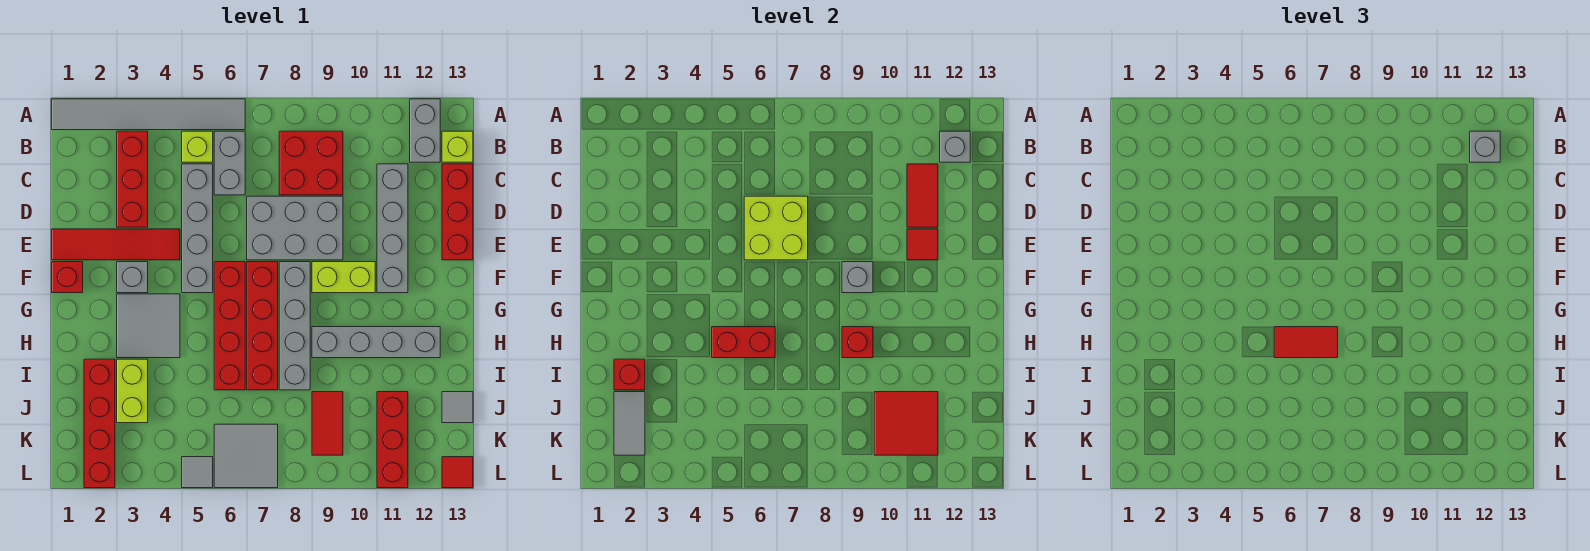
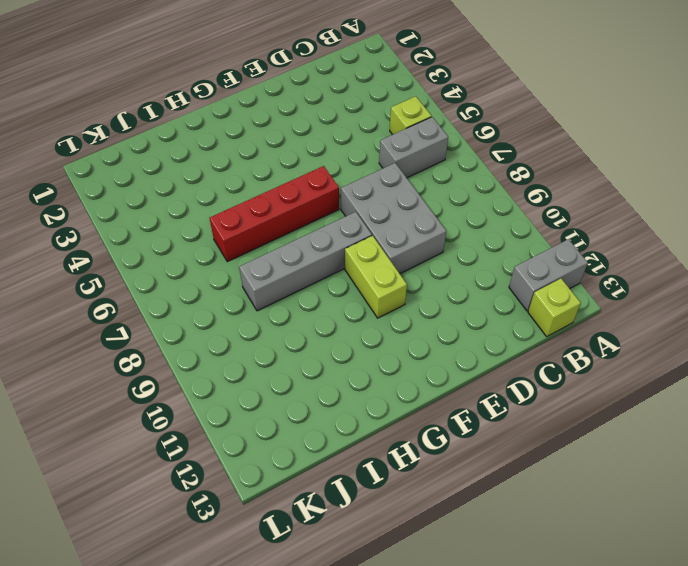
none -> grey tile A1:A6 level 1
none -> red brick B3:D3 level 1
none -> red brick B8:C9 level 1
none -> grey brick C5:F5 level 1

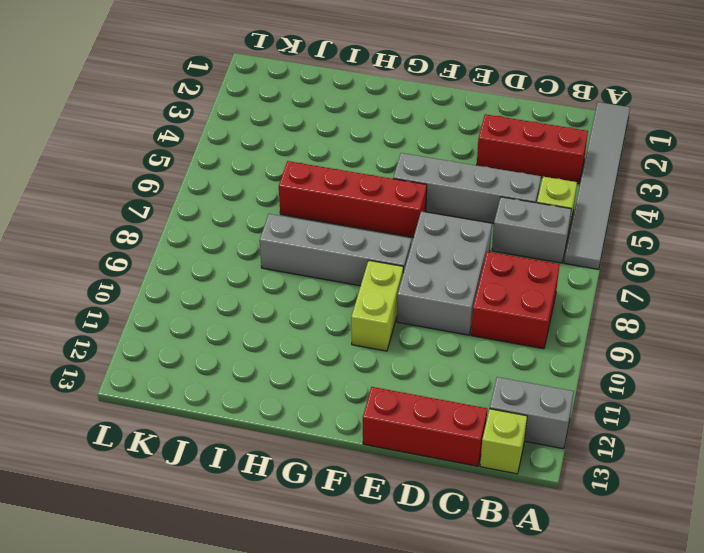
none -> grey brick C11:F11 level 1
none -> red tile E1:E4 level 1
none -> red brick F1 level 1
none -> grey brick F3 level 1

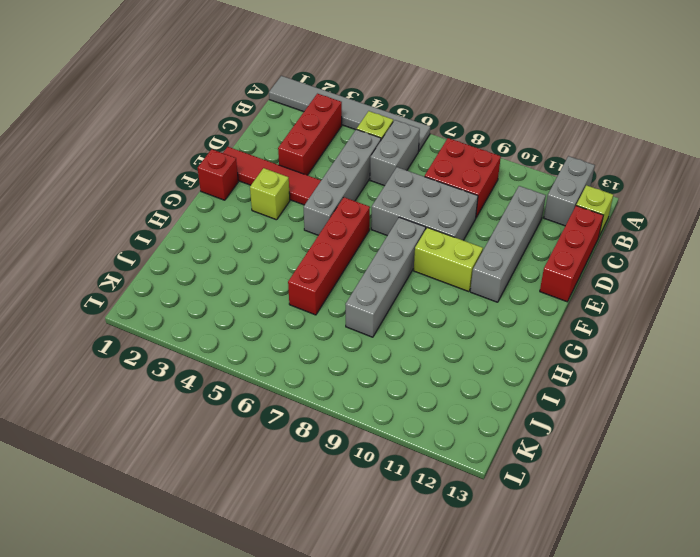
lime brick F3 level 1 -> grey brick F3 level 1
none -> red brick F7:I7 level 1
none -> grey tile G3:H4 level 1
none -> grey brick H9:H12 level 1
none -> red brick I2:L2 level 1

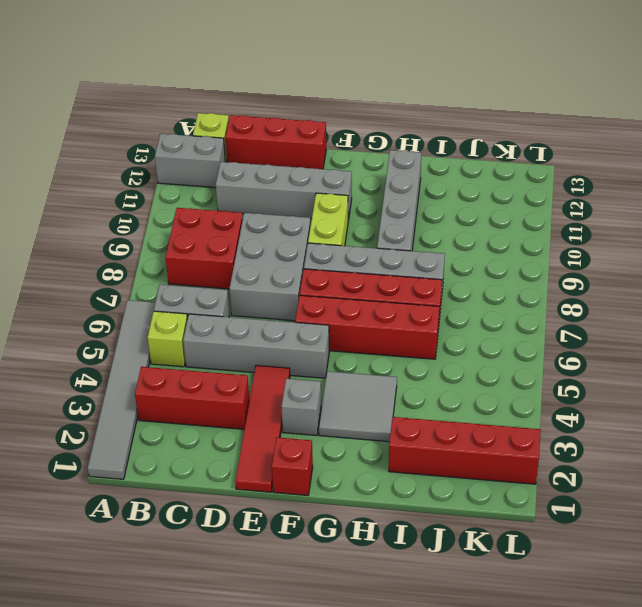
none -> lime brick I3:J3 level 1
none -> red tile J9:K9 level 1
none -> red brick J11:L11 level 1
none -> grey tile J13 level 1

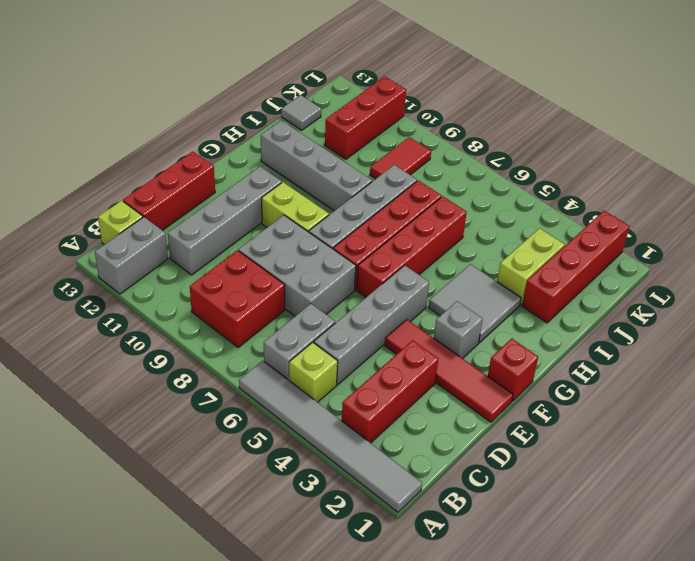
none -> grey tile K6:L7 level 1
none -> grey tile L5 level 1
none -> red tile L13 level 1
none -> grey brick B12 level 2

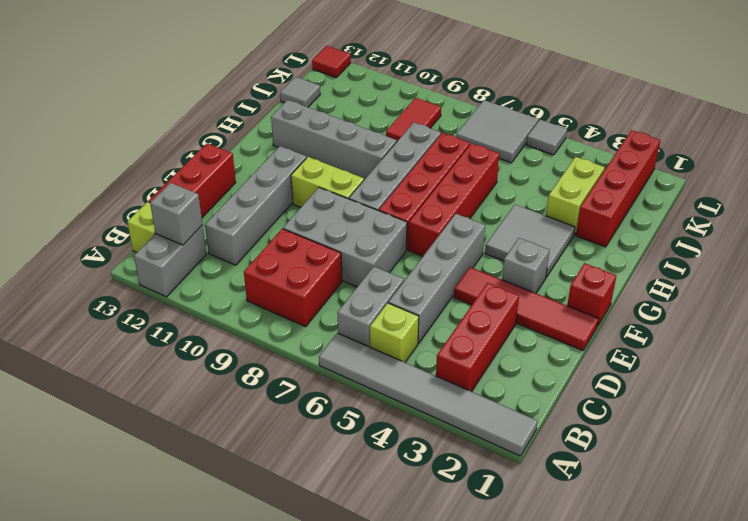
none -> red brick J11:L11 level 1
none -> red tile C11:D11 level 2
none -> lime brick D6:E7 level 2
none -> red tile E11 level 2

